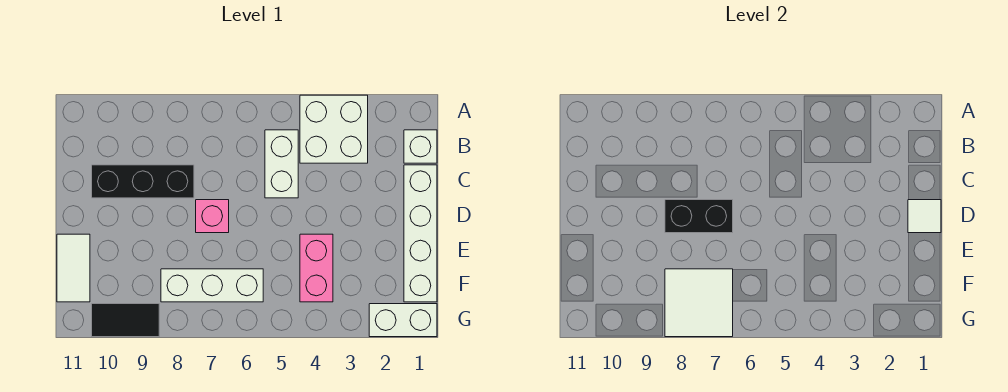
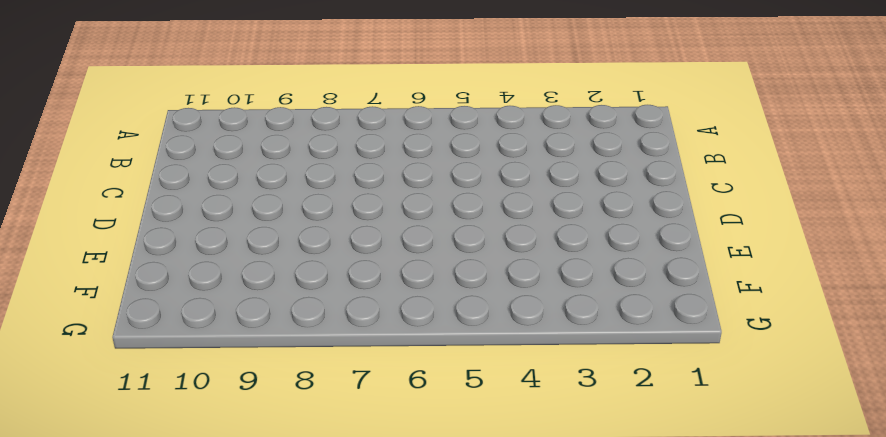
none -> white brick A3:B4 level 1
none -> white brick B1 level 1
none -> white brick B5:C5 level 1

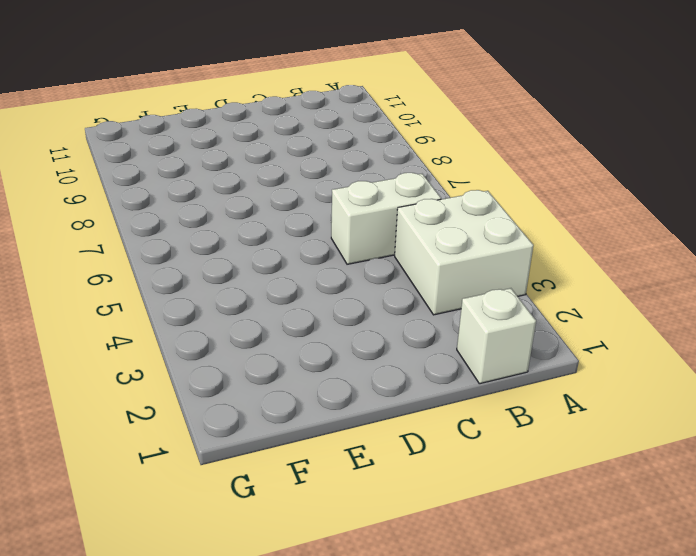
none -> white brick C1:F1 level 1
none -> black brick C8:C10 level 1
none -> pink brick D7 level 1

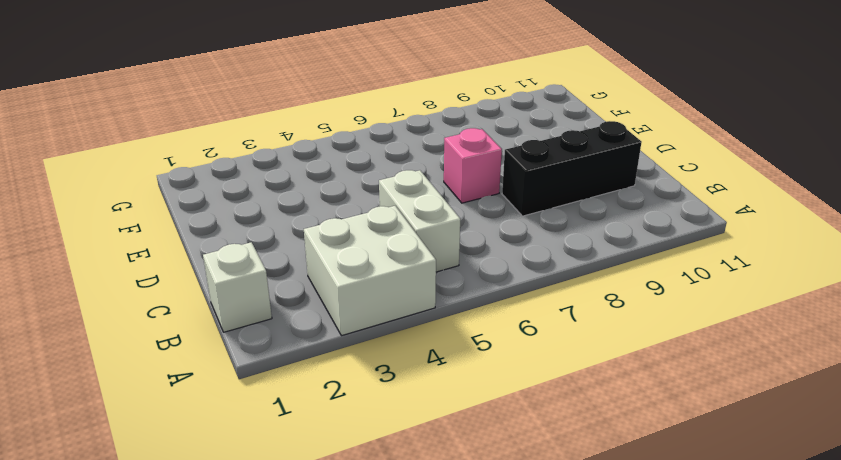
none -> white brick C1:F1 level 1
none -> pink brick E4:F4 level 1
none -> white tile E11:F11 level 1

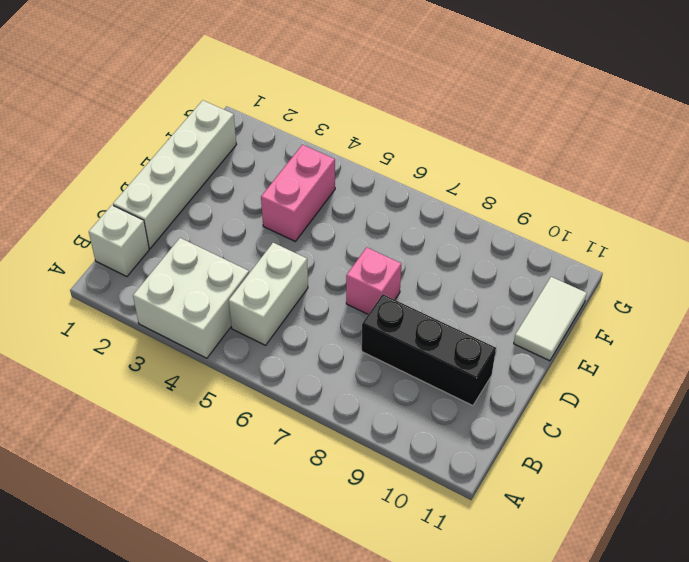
none -> white brick F6:F8 level 1
none -> white brick G1:G2 level 1
none -> black tile G9:G10 level 1

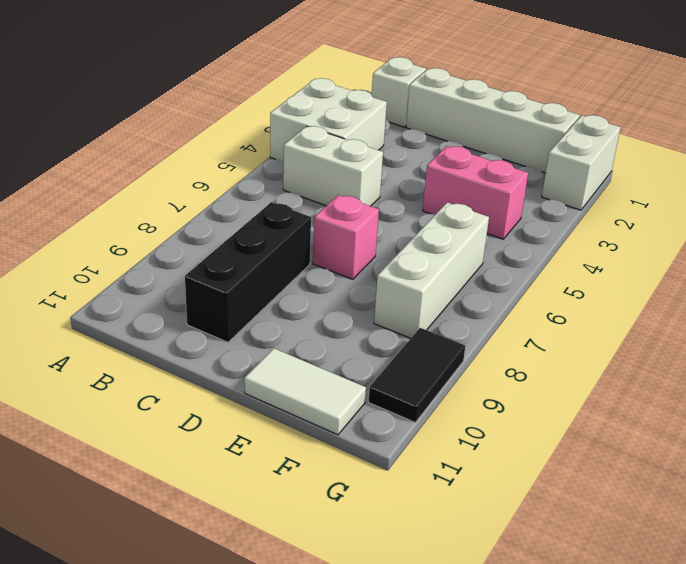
none -> white tile D1 level 2
none -> black brick D7:D8 level 2
none -> white tile F7:G8 level 2

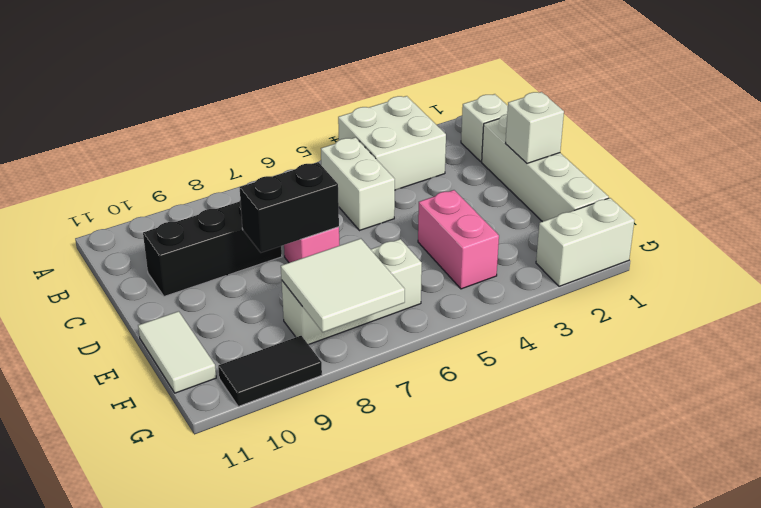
white brick D1 level 2 -> white tile D1 level 2

